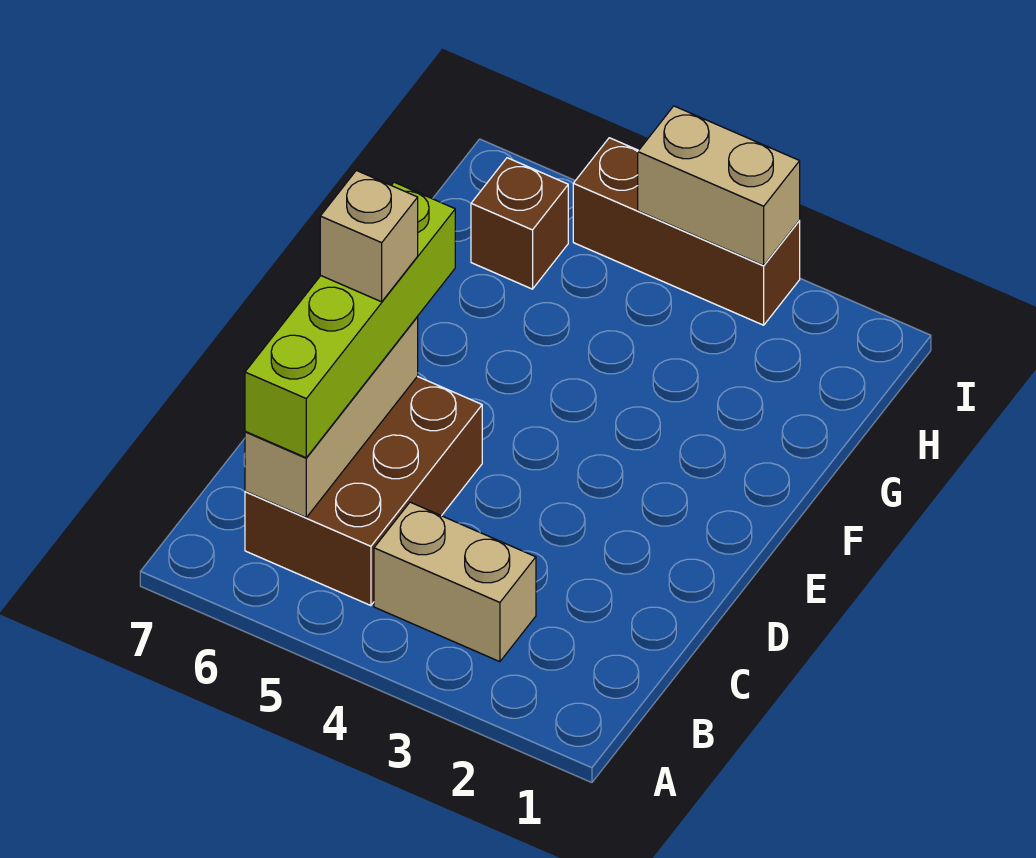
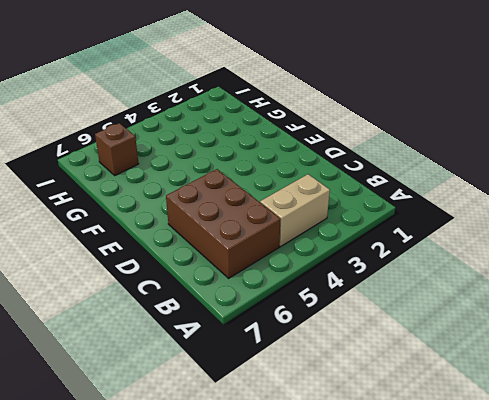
none -> brown brick I3:I5 level 1
none -> tan brick B6:D6 level 2

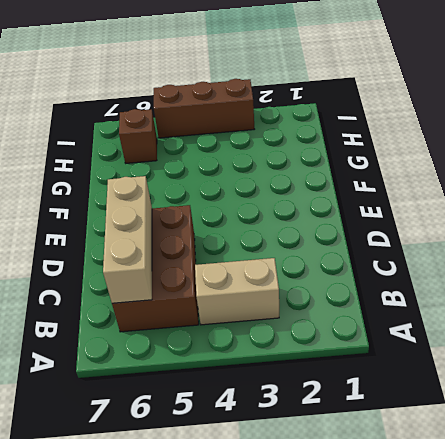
none -> tan brick I3:I4 level 2
none -> lime brick B6:E6 level 3

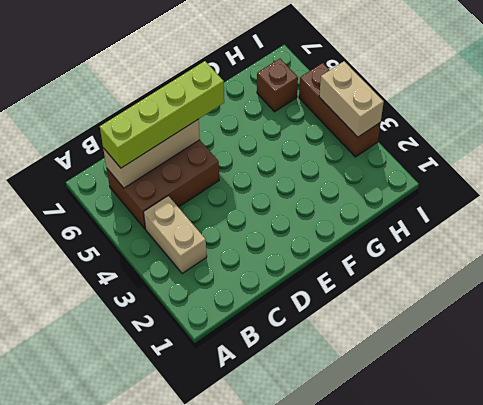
none -> tan brick D6 level 4

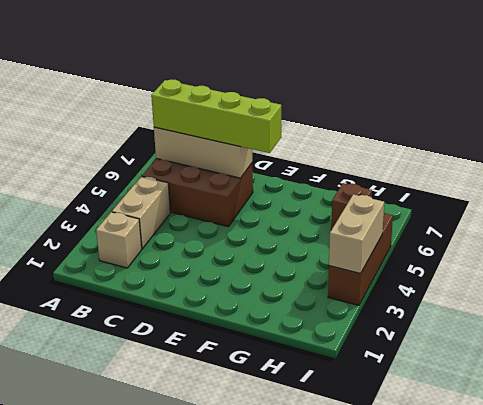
tan brick B2 level 1 -> tan brick D6 level 4

